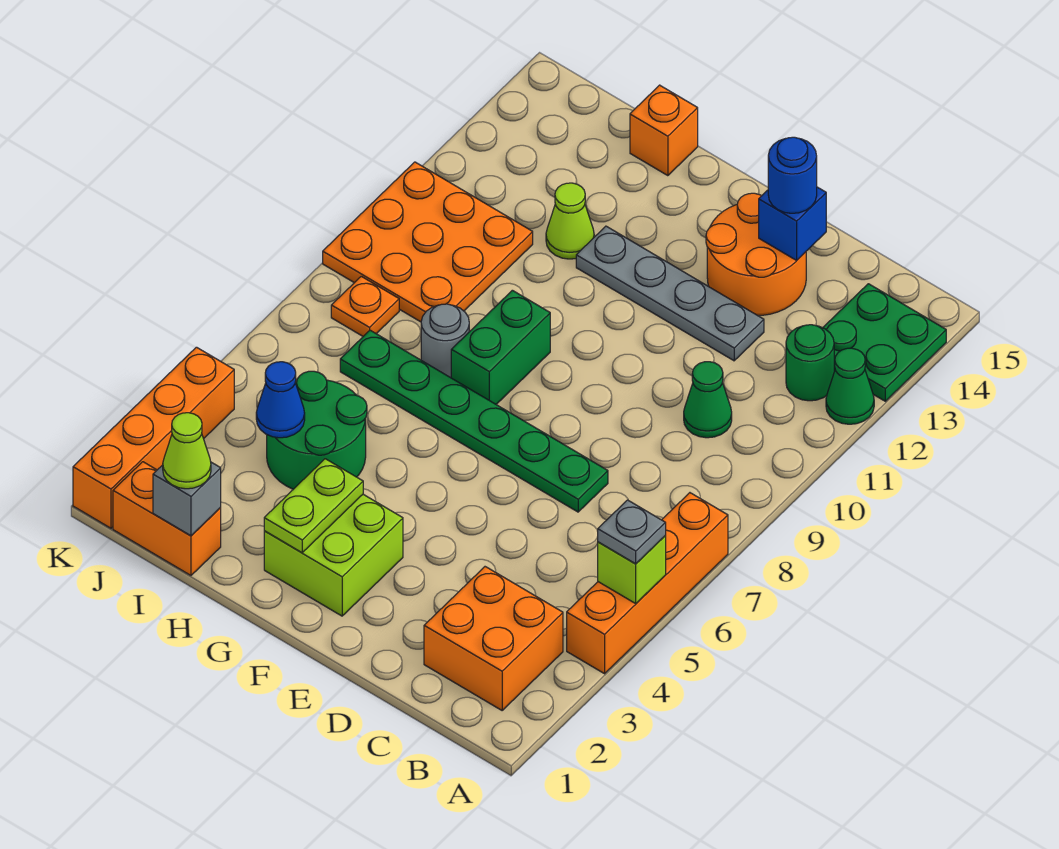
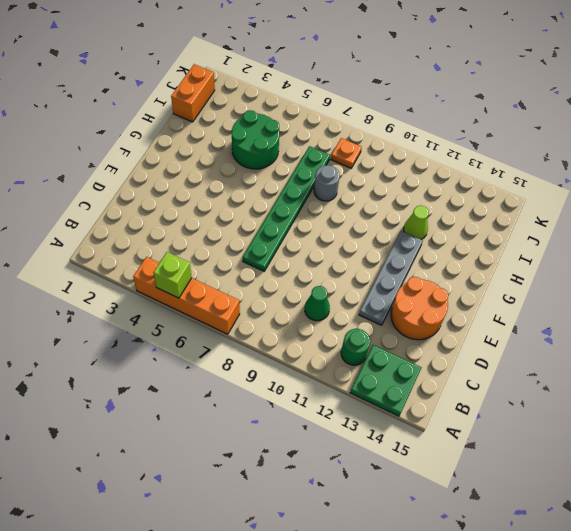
none -> green cone A12 level 1
none -> orange brick B2:C3 level 1
none -> lime brick F2:G3 level 1

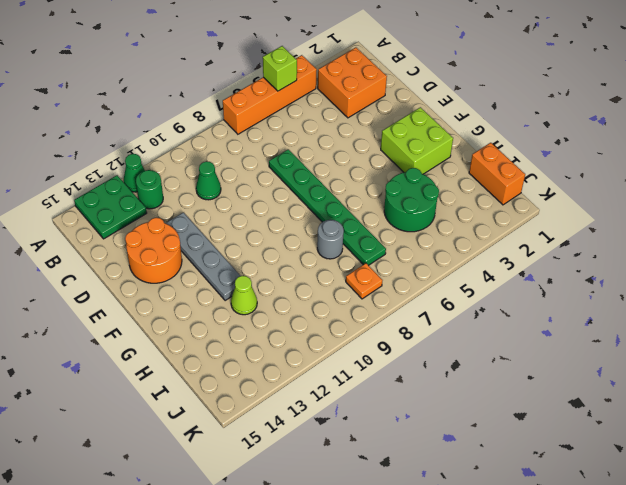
none -> green brick G8:G9 level 1
none -> orange brick H15 level 1
none -> orange plate I9:K11 level 1

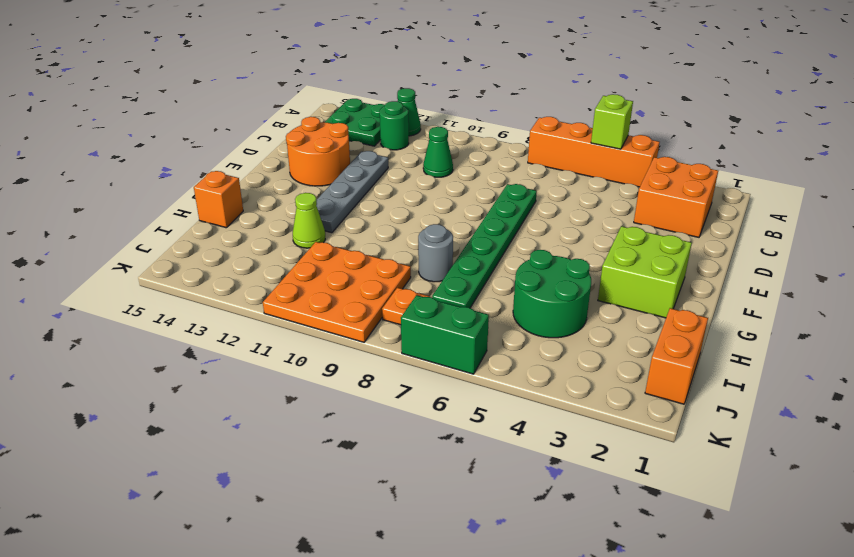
green brick K6:K7 level 1 -> green brick G8:G9 level 1
none -> orange brick K1:K4 level 1
none -> blue brick D14 level 2
none -> lime plate G2:G3 level 2

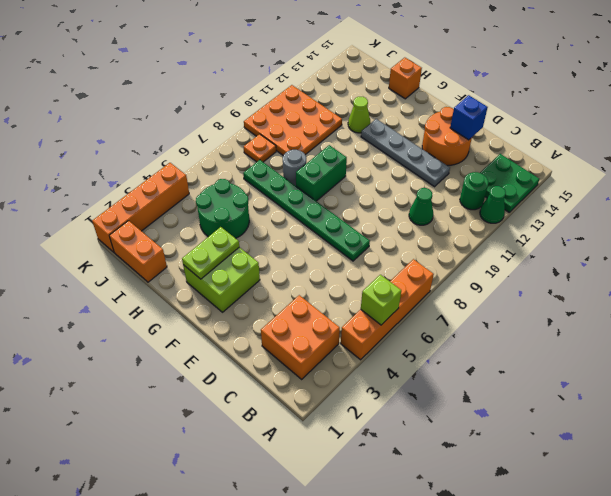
none -> grey brick I1 level 2
none -> blue cone I4 level 2
none -> grey plate A5 level 3

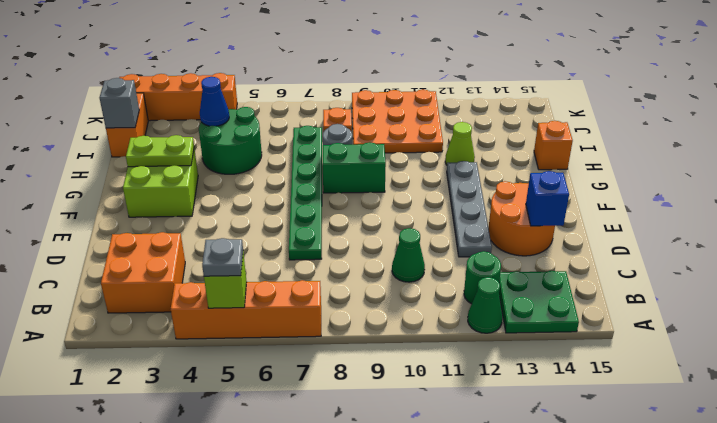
none -> blue round brick D14 level 3
none -> lime cone I1 level 3

